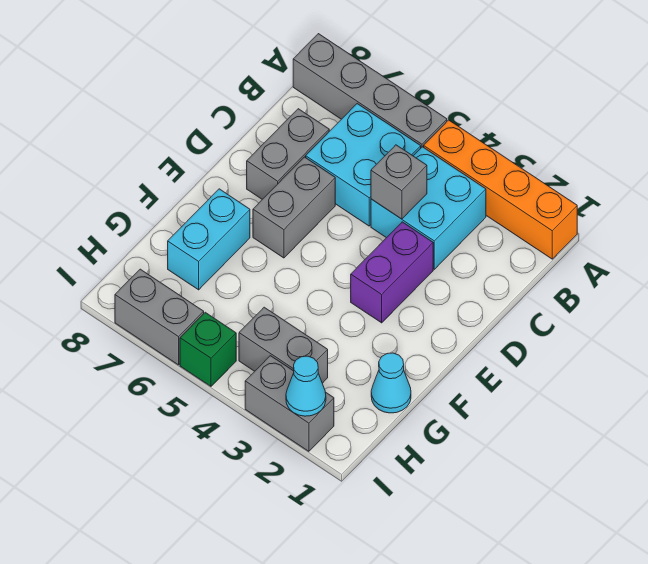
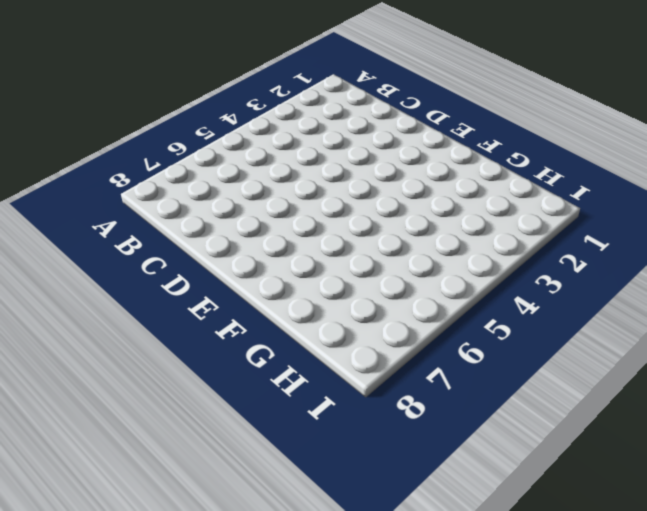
none -> orange brick A1:A4 level 1
none -> grey brick A5:A8 level 1
none -> cyan brick B3:C4 level 1

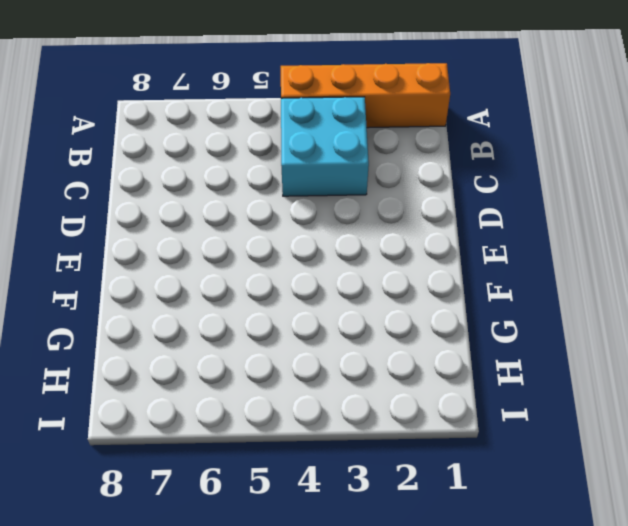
none -> grey brick A5:A8 level 1
none -> cyan brick B5:C6 level 1
none -> grey brick C7:D7 level 1

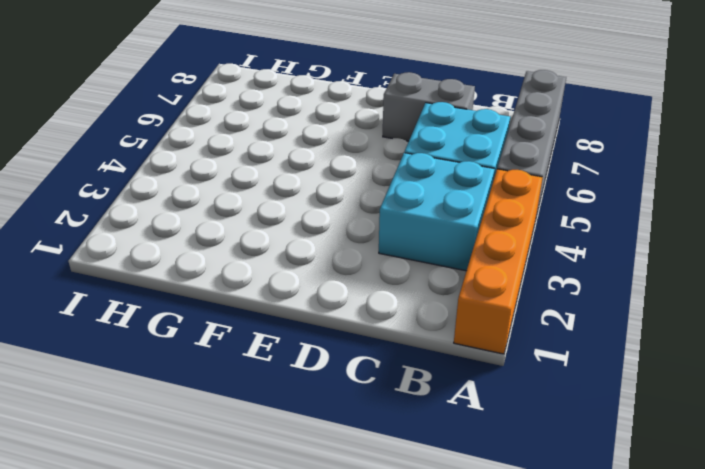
none -> purple brick D3:E3 level 1
none -> grey brick D6:E6 level 1
none -> cyan brick F7:G7 level 1

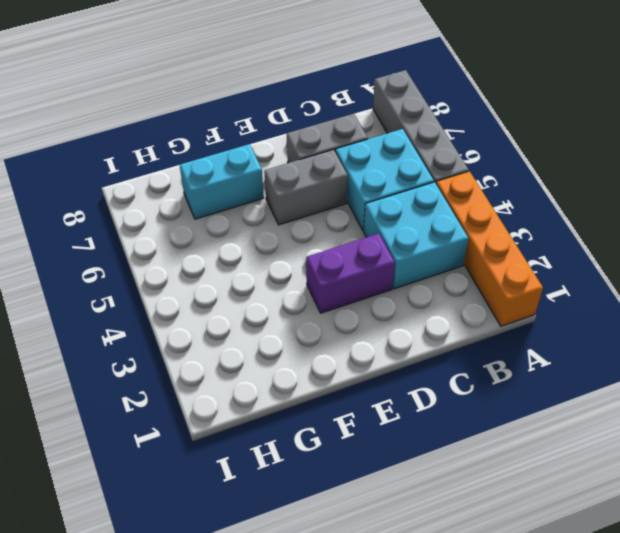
none -> cyan cone G1 level 1
none -> grey brick H3:H4 level 1
none -> grey brick I2:I3 level 1

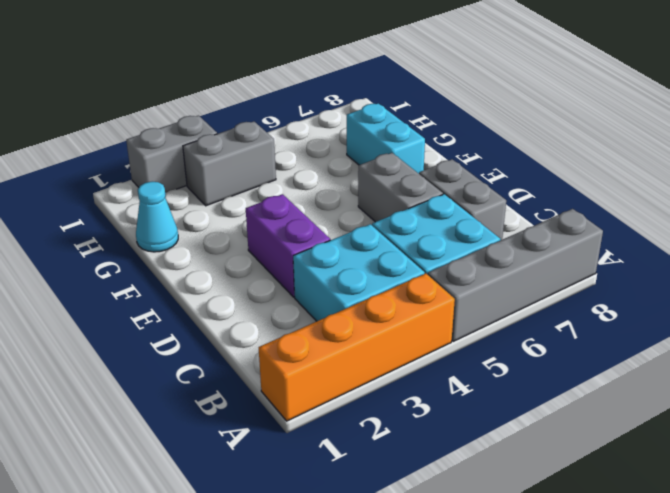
none -> green brick I5 level 1
none -> grey brick I6:I7 level 1
none -> grey brick C4 level 2

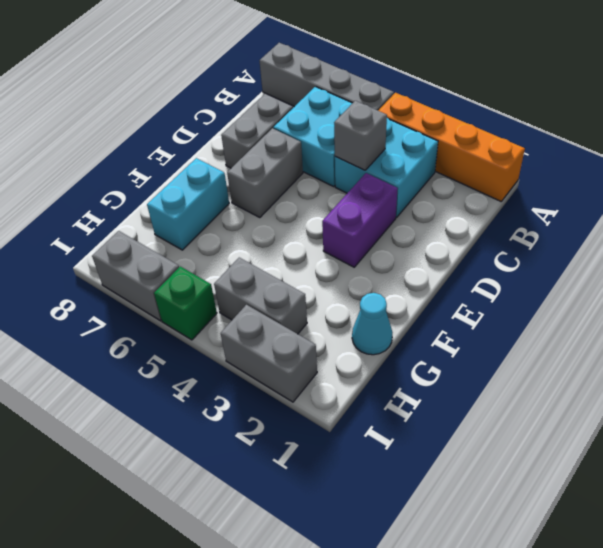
none -> cyan cone I2 level 2

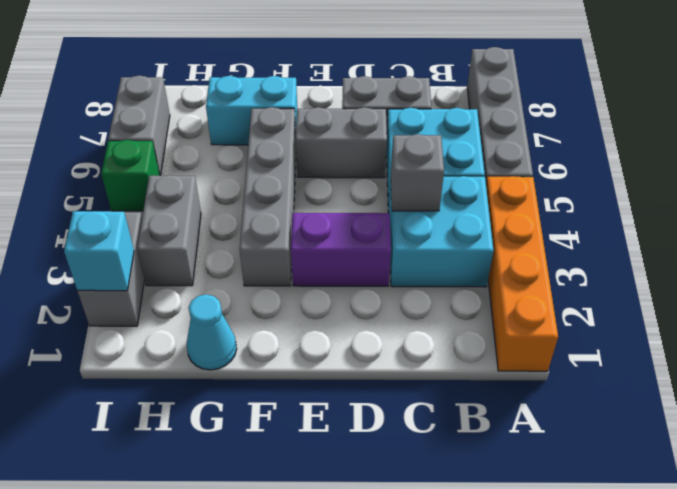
grey brick F3:F6 level 1 -> none
cyan brick I2 level 2 -> cyan cone I2 level 2

